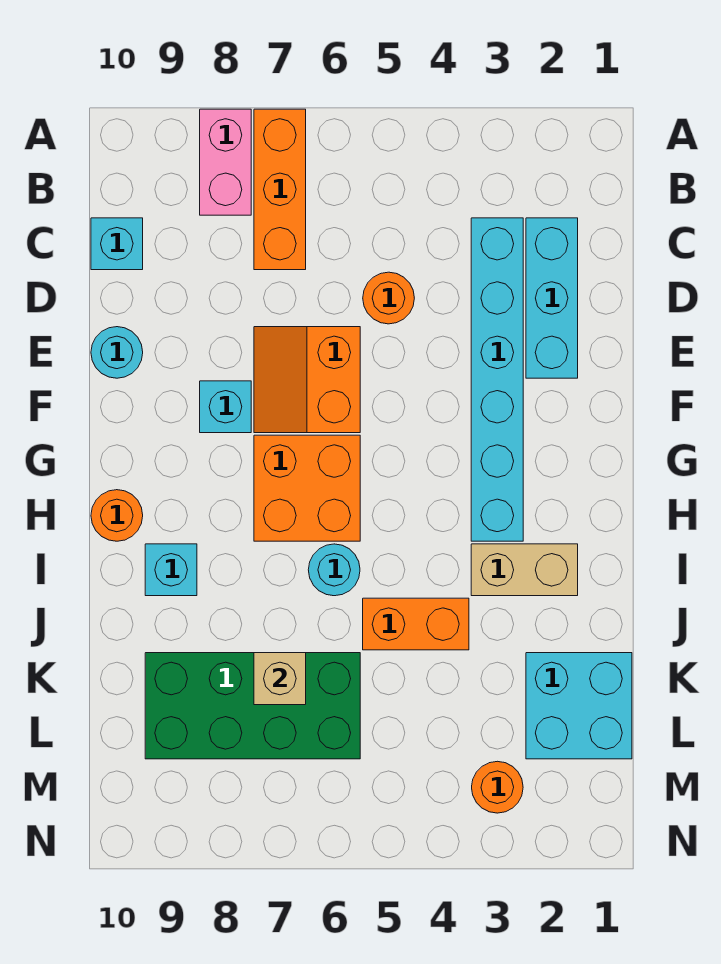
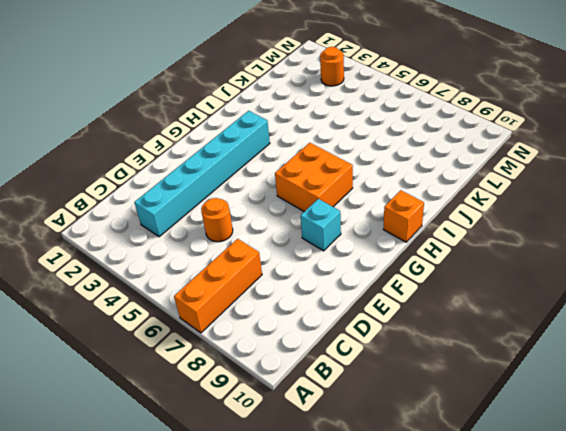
orange brick H10 level 1 -> orange round brick H10 level 1
none -> pink brick A8:B8 level 1
none -> cyan brick C2:E2 level 1
none -> cyan brick C10 level 1

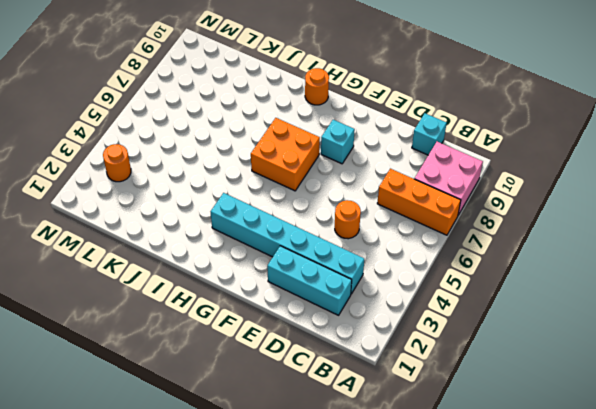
pink brick A8:B9 level 1 -> pink brick A8:B8 level 1
none -> orange slope E6:F7 level 1 top 6
none -> cyan round brick E10 level 1
none -> tan brick I2:I3 level 1

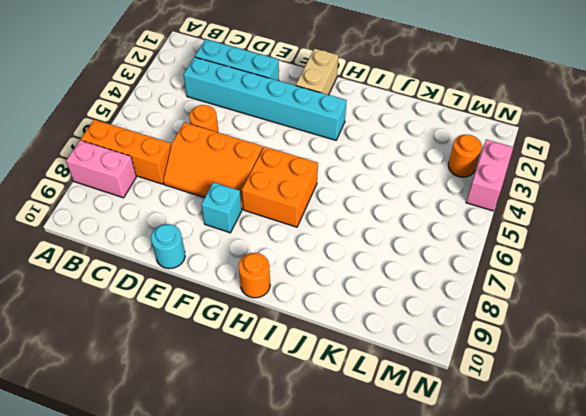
orange slope D6:F7 level 1 top 6 -> orange slope E6:F7 level 1 top 6
tan brick G1:G2 level 1 -> tan brick I2:I3 level 1
pink brick N3:N4 level 1 -> none
none -> cyan brick C10 level 1
none -> cyan round brick I6 level 1
none -> cyan brick I9 level 1

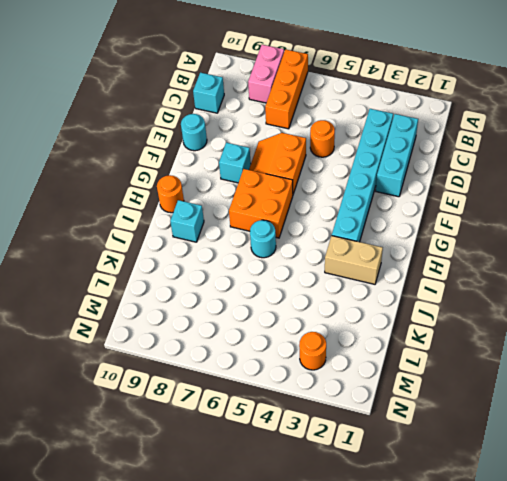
none -> orange brick J4:J5 level 1
none -> cyan brick K1:L2 level 1
none -> green brick K6:L9 level 1

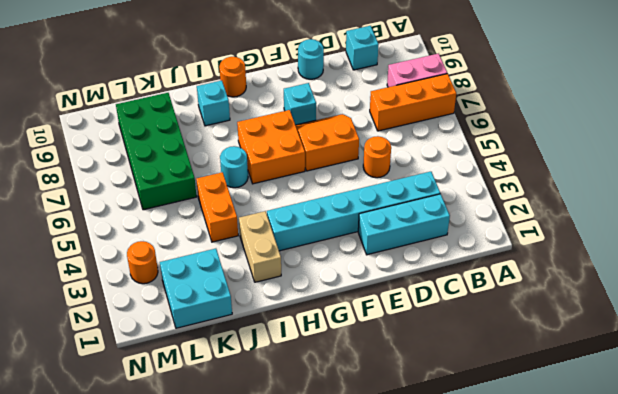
none -> tan brick K7 level 2

